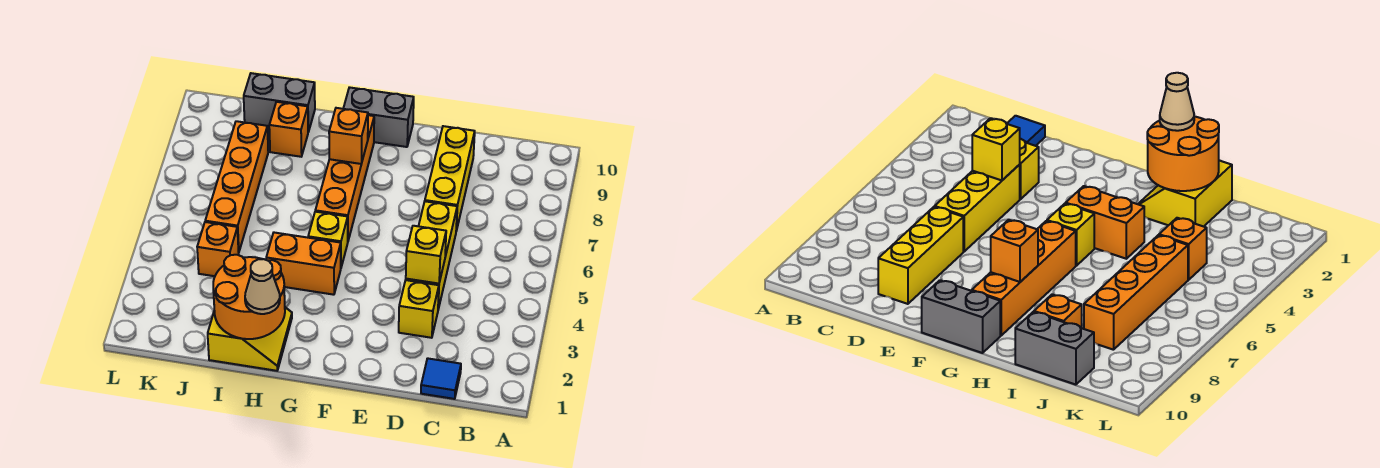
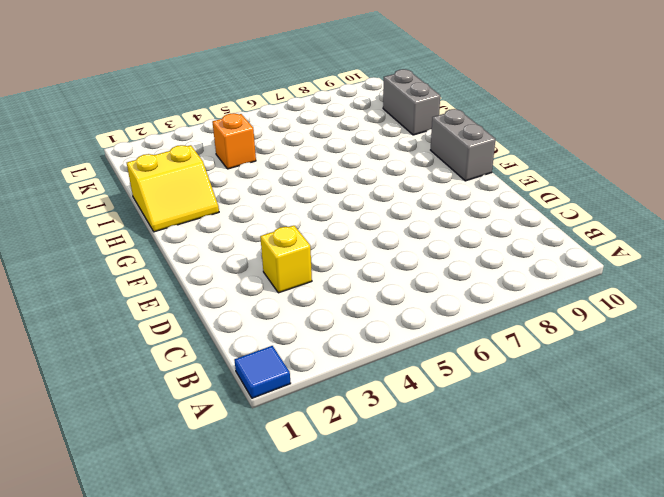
blue tile A1 level 1 -> blue tile C1 level 1
none -> yellow brick D4:D6 level 1
none -> yellow brick D7:D9 level 1
none -> orange brick G4:H4 level 1

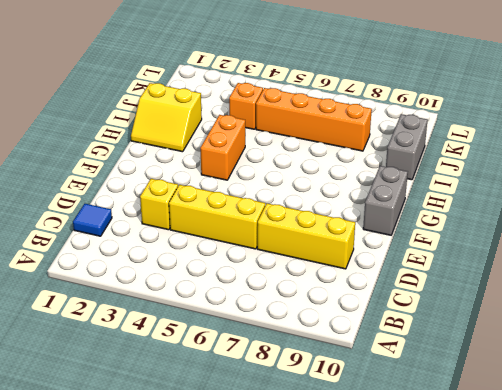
none -> yellow brick G5 level 1
none -> orange brick G6:G9 level 1
none -> orange brick I9 level 1

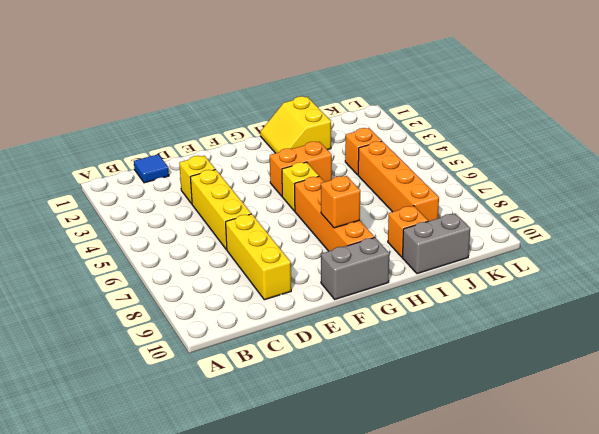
none -> yellow brick D4 level 2
none -> orange round brick H1:I2 level 2
none -> tan cone H1 level 3

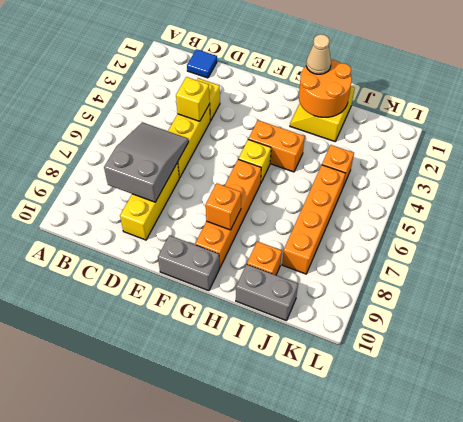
grey slope C6:D8 level 2 top 8 -> none

